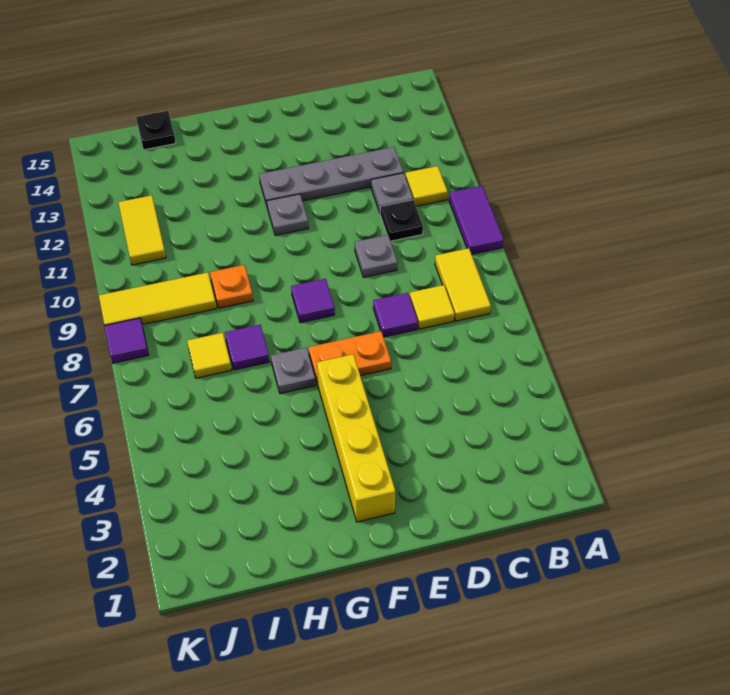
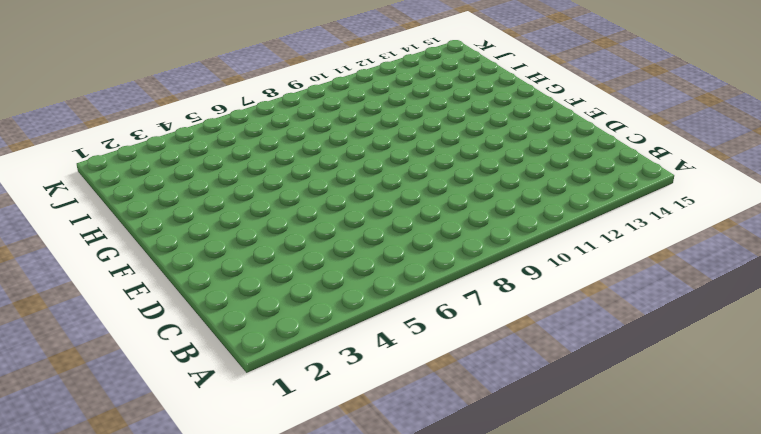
none -> purple tile A9:A10 level 1
none -> yellow tile B7:B8 level 1
none -> yellow tile B11 level 1

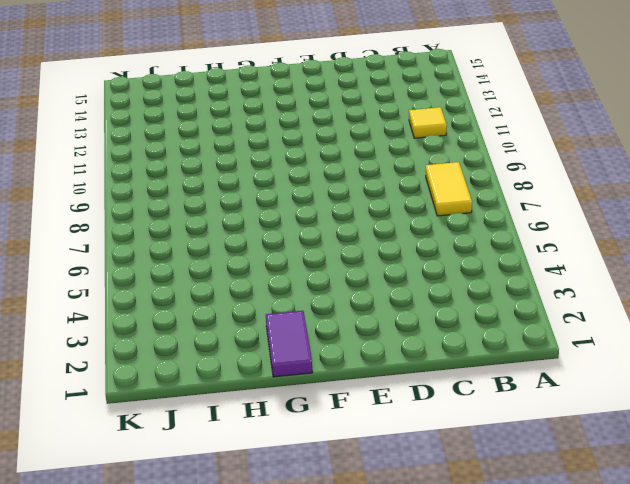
purple tile G1:G2 level 1 -> purple tile A9:A10 level 1
none -> yellow tile C7 level 1
none -> black plate C10 level 1
none -> grey plate C11 level 1

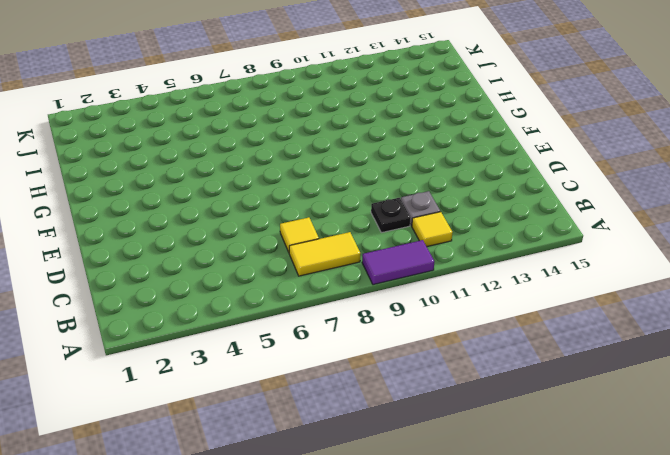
none -> grey plate C12:F12 level 1
none -> purple tile D7 level 1
none -> grey plate D9 level 1

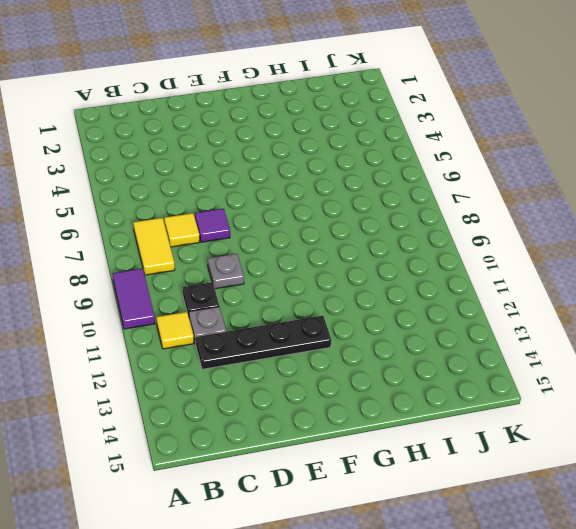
black plate C12:F12 level 1 -> grey plate C12:F12 level 1
none -> orange plate E6:F6 level 1
none -> yellow brick F2:F5 level 1
none -> purple tile F8 level 1

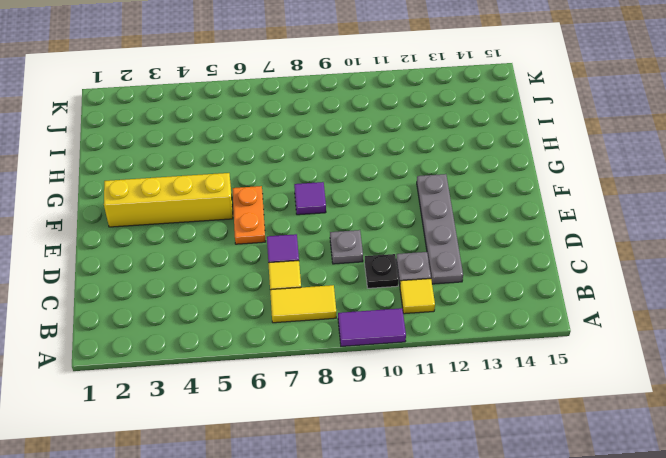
none -> grey plate F11 level 1
none -> grey plate G6 level 1
none -> purple tile H7 level 1

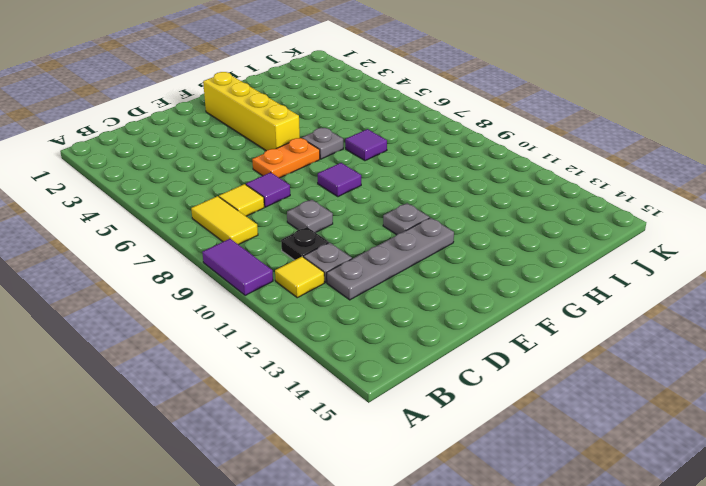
none -> orange plate H9 level 1
none -> yellow tile I7 level 1
none -> yellow tile I9:K9 level 1

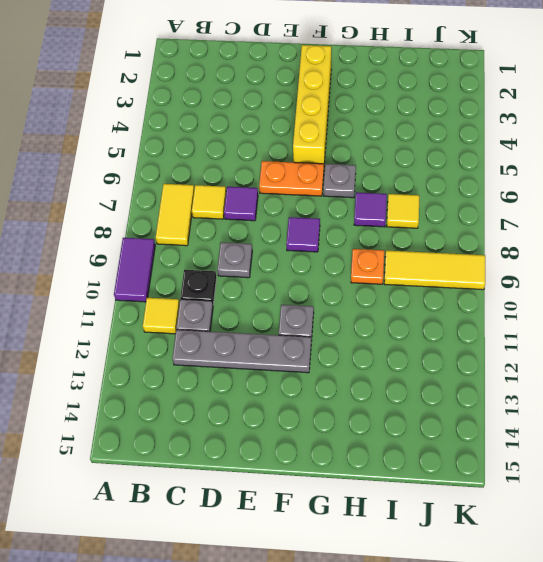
none -> black plate I15 level 1
none -> yellow tile J11:J12 level 1
none -> purple tile K8 level 1

